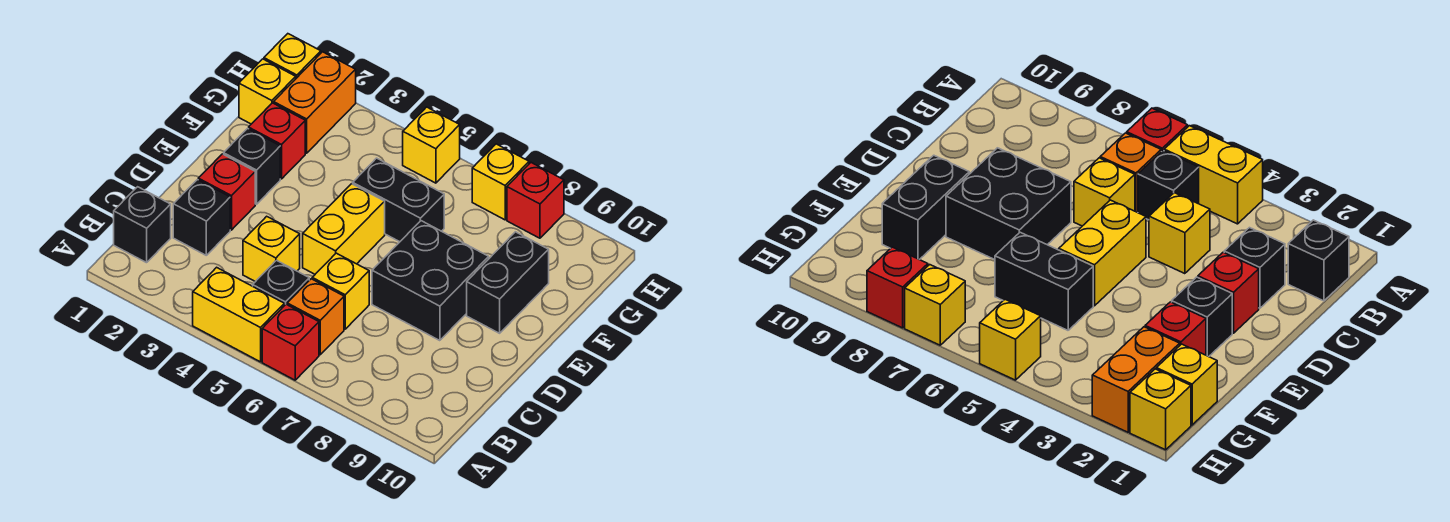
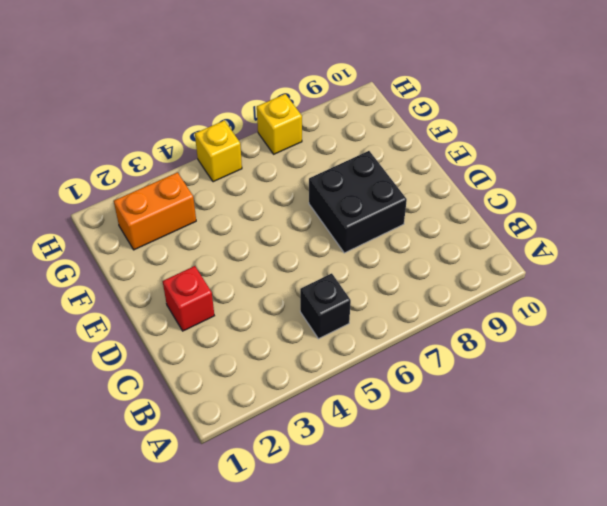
orange brick G2:G3 level 1 -> orange brick G2:H2 level 1
none -> yellow brick A4:A5 level 1
none -> red brick A6 level 1
none -> black brick B1 level 1

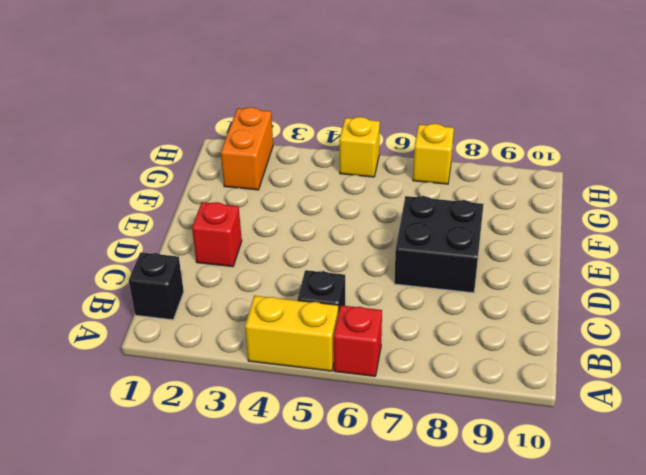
none -> orange brick B6 level 1
none -> black brick C2 level 1
none -> yellow brick C4 level 1

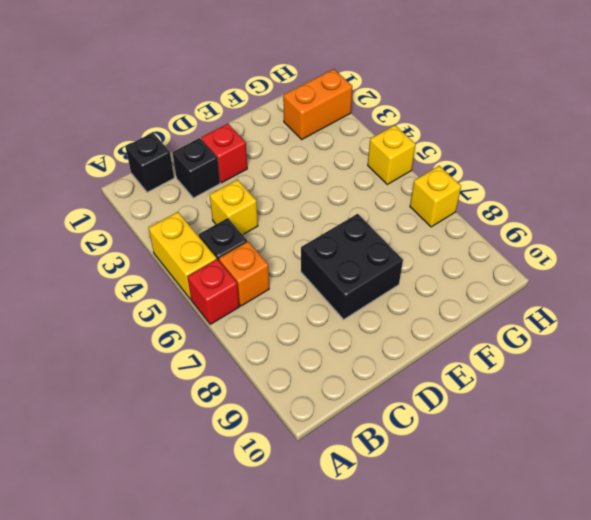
none -> yellow brick C6 level 1
none -> yellow brick D5:E5 level 1
none -> black brick E2 level 1

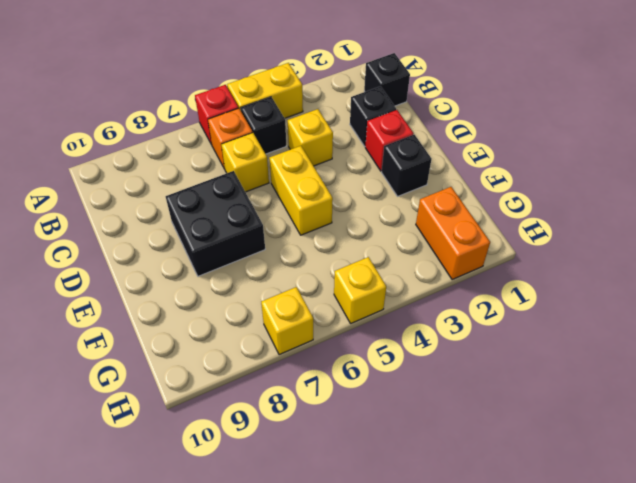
none -> black brick E9:F9 level 1
none -> red brick F2 level 1
none -> black brick F5:F6 level 1

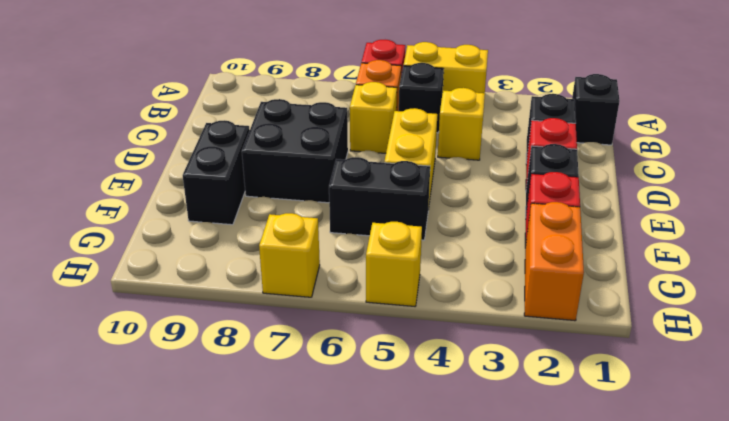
none -> yellow brick G1 level 1
none -> yellow brick H1 level 1
none -> red brick H8 level 1

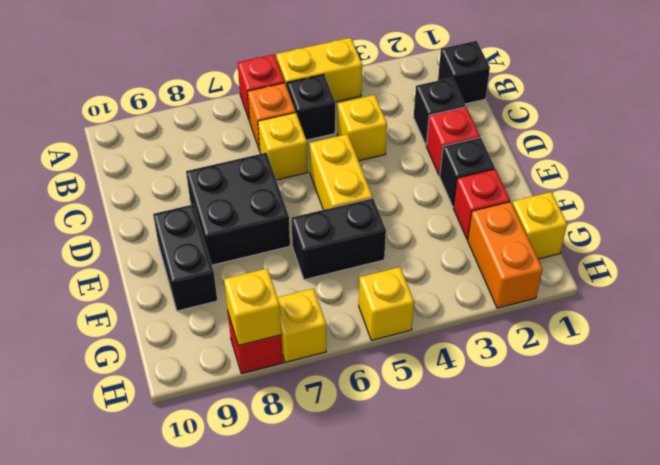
yellow brick H8 level 2 -> yellow brick H1 level 1

